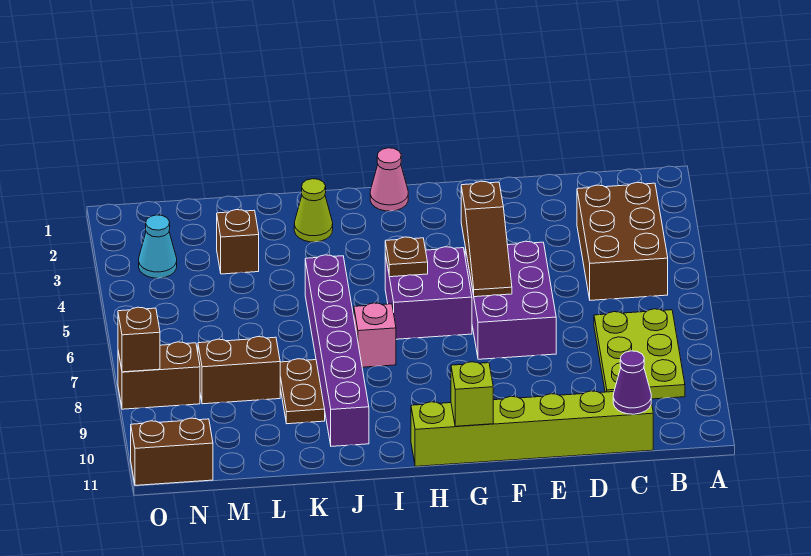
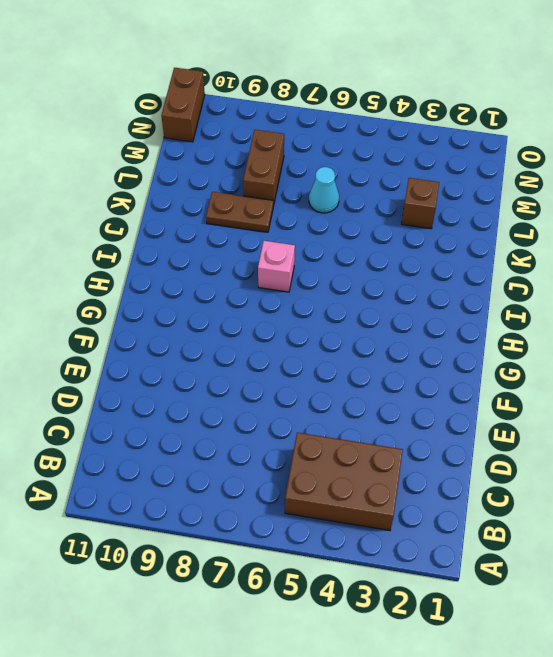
cyan cone L6 level 1 -> cyan cone N3 level 1
none -> lime plate B7:C9 level 1
none -> lime brick C11:H11 level 1
none -> purple brick E5:F7 level 1

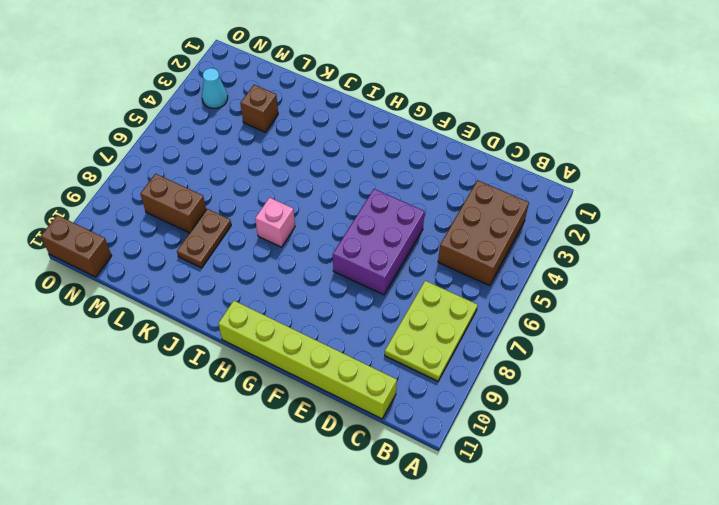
none -> purple brick G5:H6 level 1
none -> pink cone H1 level 1
none -> lime cone J2 level 1

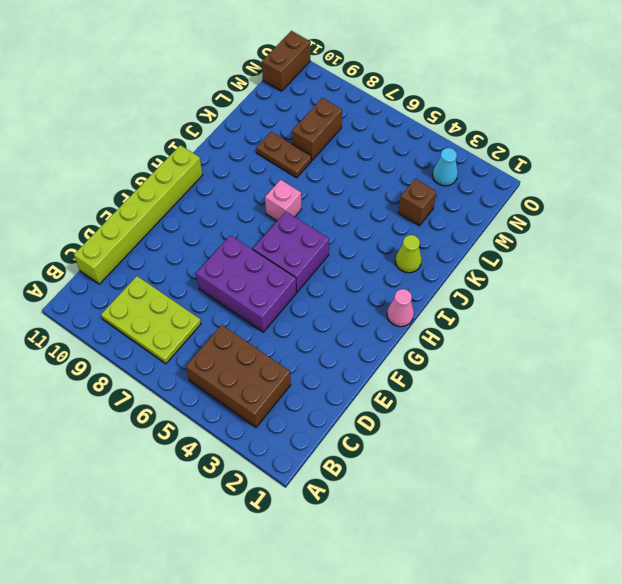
none -> purple brick J5:J10 level 1
none -> brown brick N8:O8 level 1
none -> purple cone C11 level 2

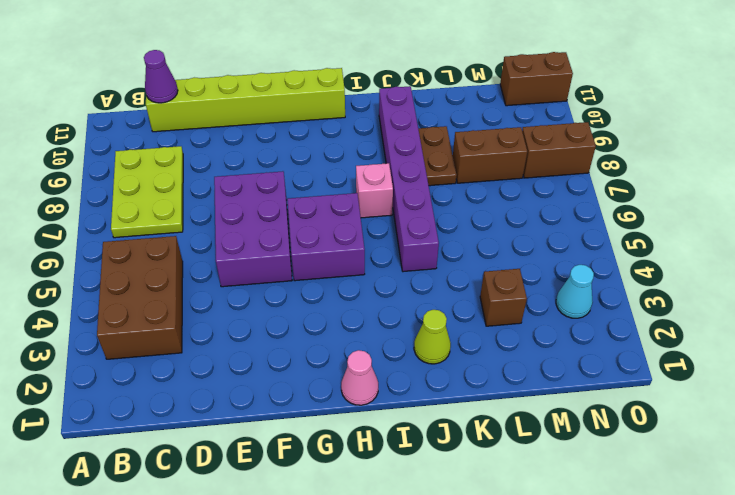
none -> brown slope F4:F6 level 2 top 4
none -> lime brick G11 level 2
none -> brown plate H5 level 2

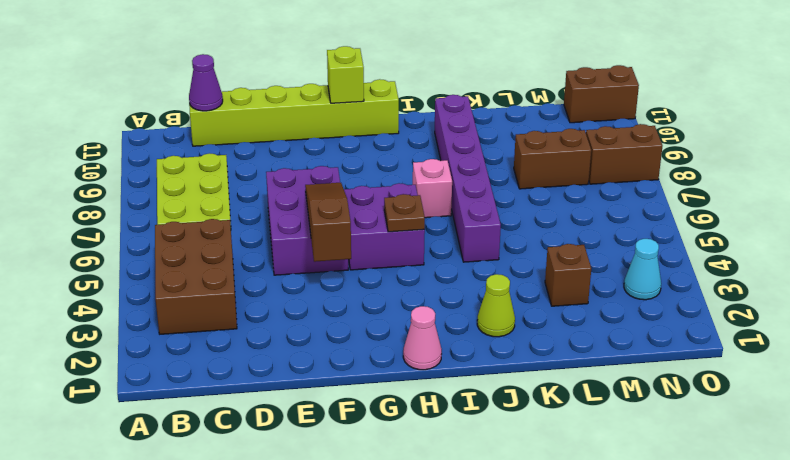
none -> brown plate K8:K9 level 1
none -> brown brick O8 level 2

